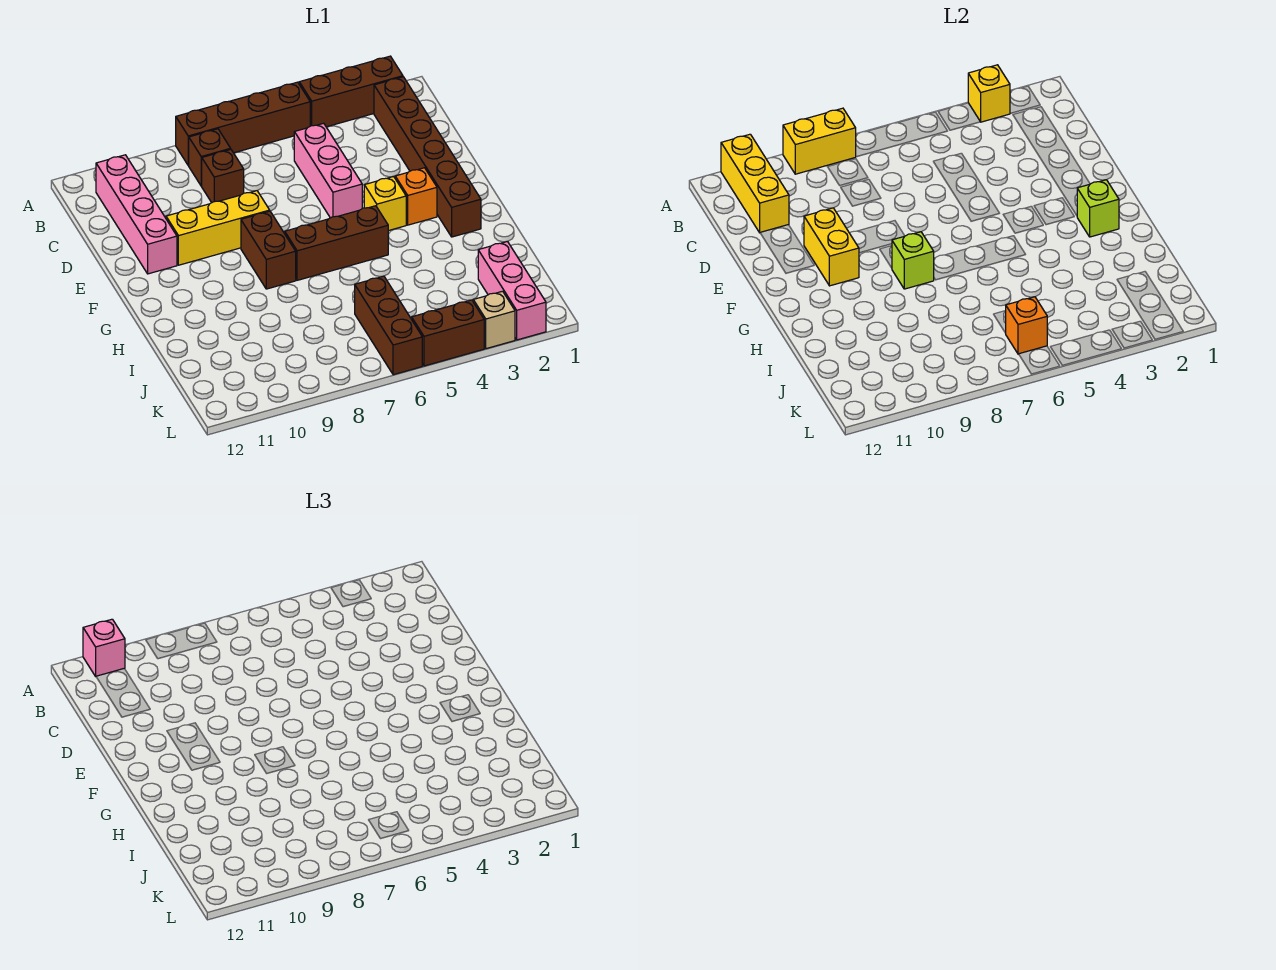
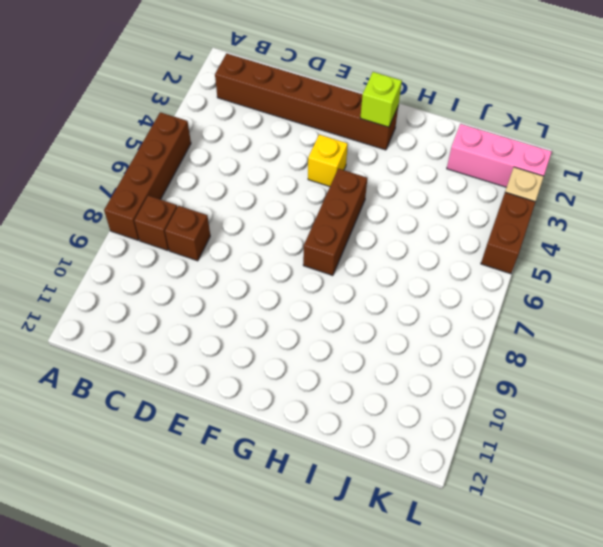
none -> brown brick A2:A4 level 1
none -> pink brick B11:E11 level 1
none -> pink brick C5:E5 level 1

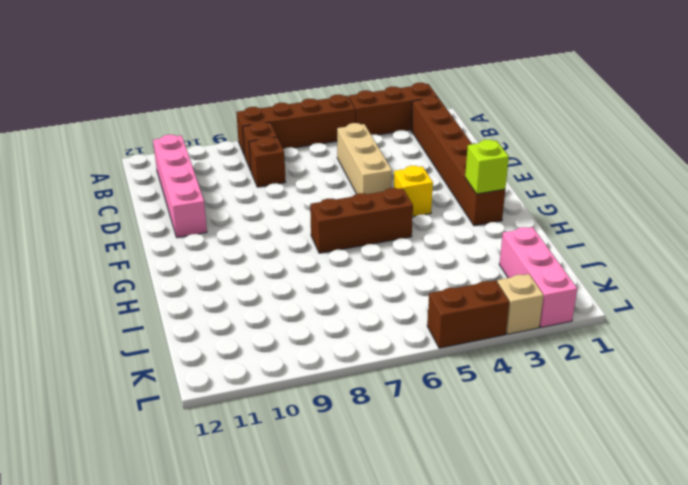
tan brick C5:E5 level 1 -> pink brick C5:E5 level 1
none -> yellow brick E8:E10 level 1
none -> orange brick F3 level 1
none -> brown brick F8:G8 level 1

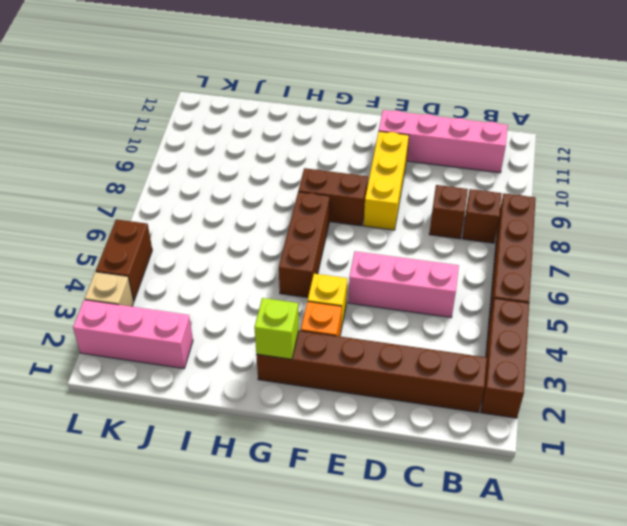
none -> brown brick J6:L6 level 1
none -> yellow brick A3 level 2
none -> yellow brick A8:A9 level 2

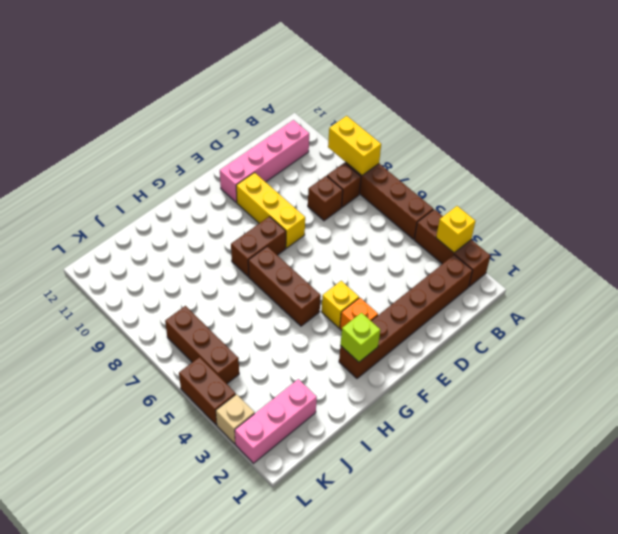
brown brick K5:K7 level 1 -> brown brick J6:L6 level 1
none -> pink brick C5:E5 level 1
none -> yellow brick A11:C11 level 2
none -> yellow brick E10:F10 level 2

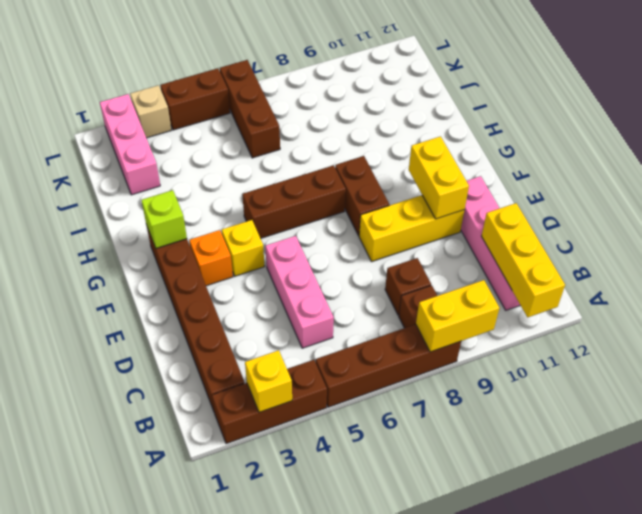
none -> lime brick G8 level 2
none -> orange brick K6 level 2
none -> pink brick A11 level 3

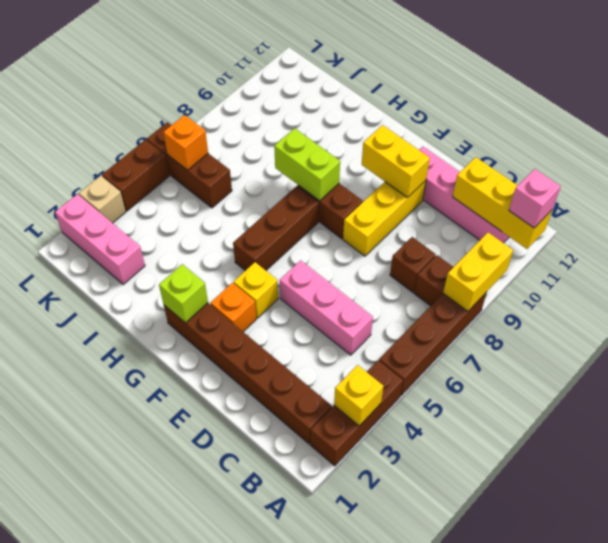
lime brick G8:H8 level 2 -> lime brick G8 level 2

